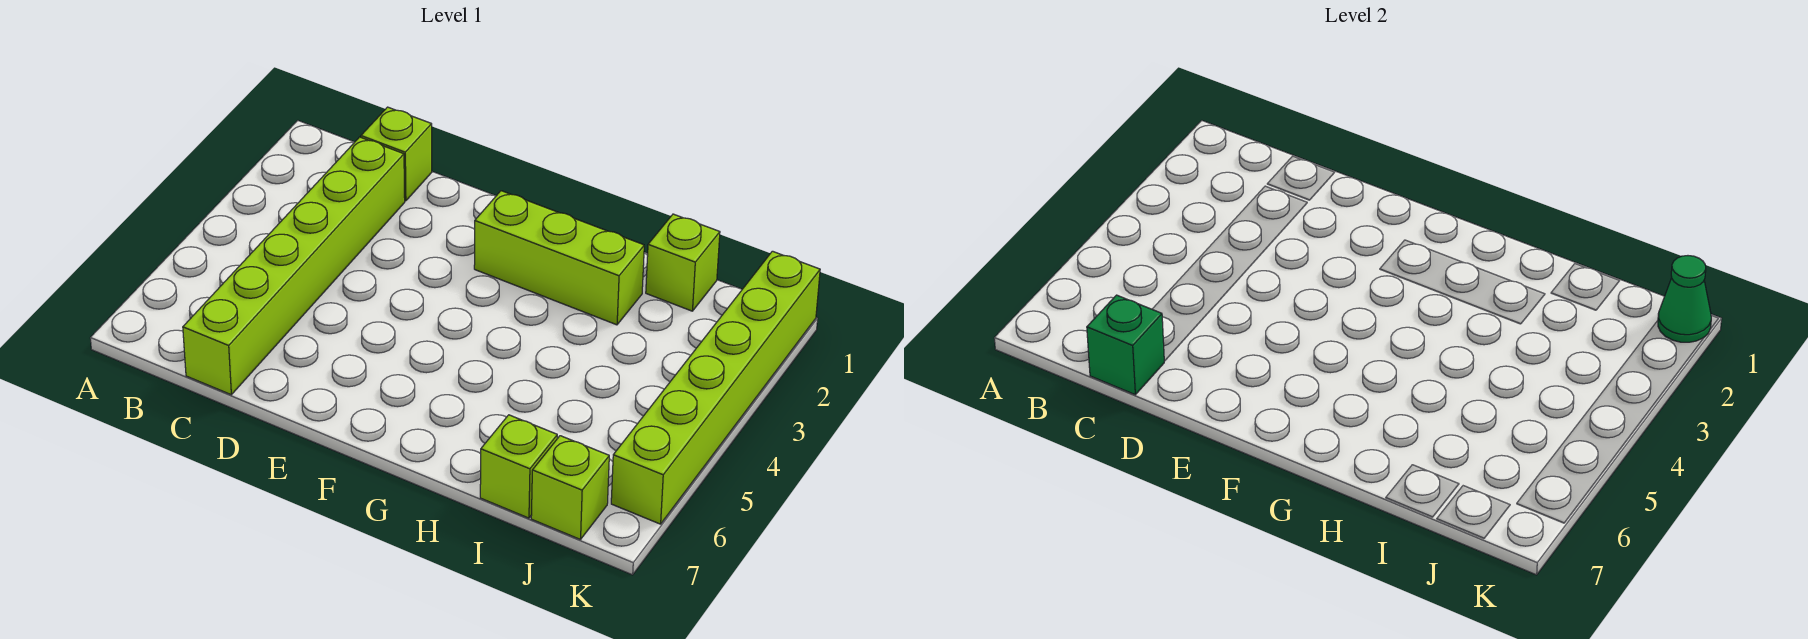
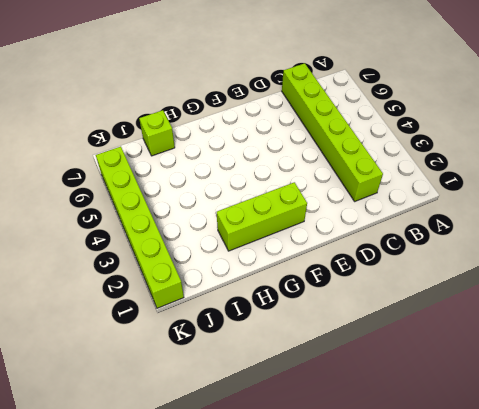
none -> lime brick C1 level 1
none -> lime brick I1 level 1

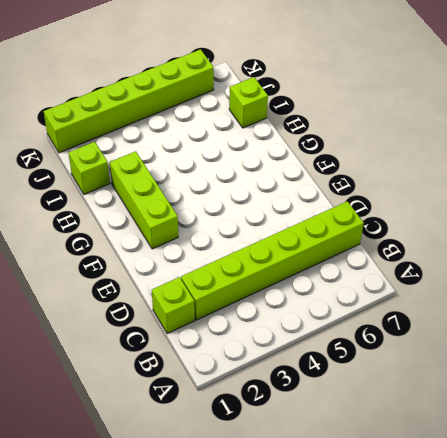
none -> lime brick J7 level 1
none -> green brick C7 level 2

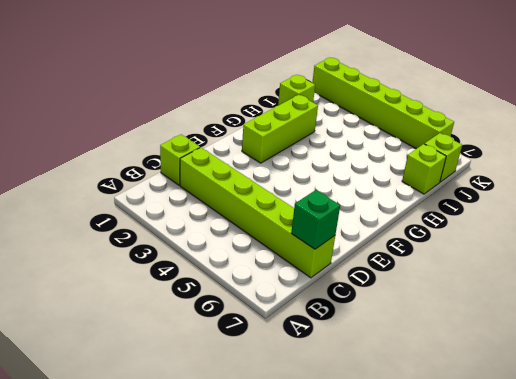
none -> green cone K1 level 2

